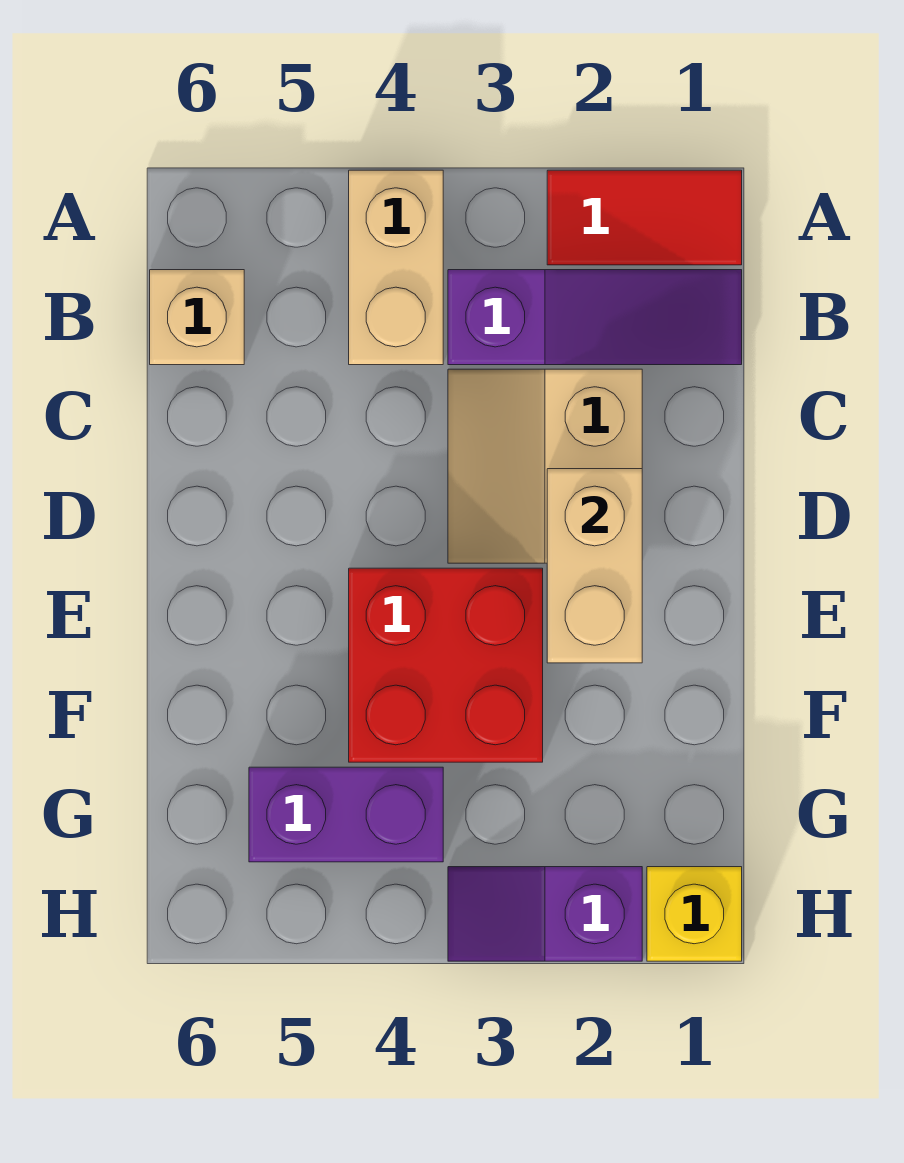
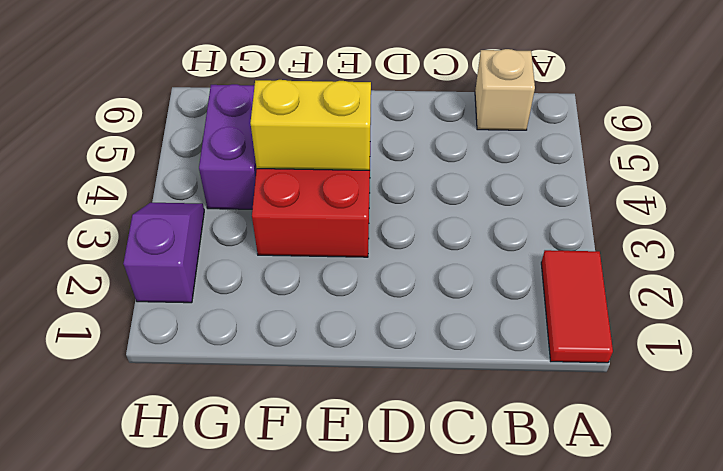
yellow brick E4:F4 level 2 -> none
none -> tan brick A4:B4 level 1
none -> purple slope B1:B3 level 1 top 3

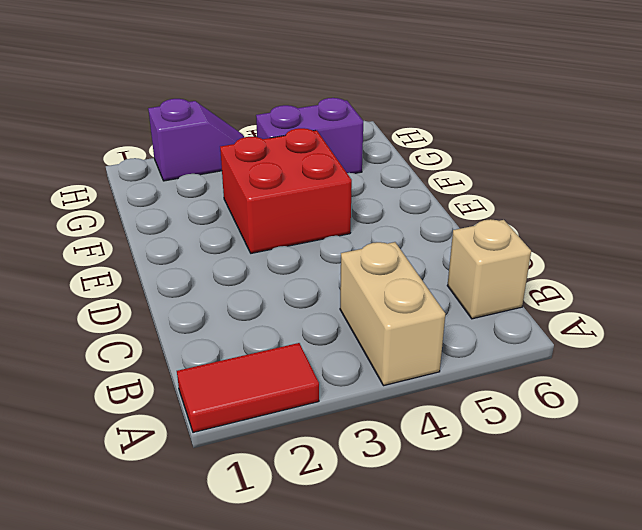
none -> purple slope B1:B3 level 1 top 3
none -> tan slope C2:D3 level 1 top 2

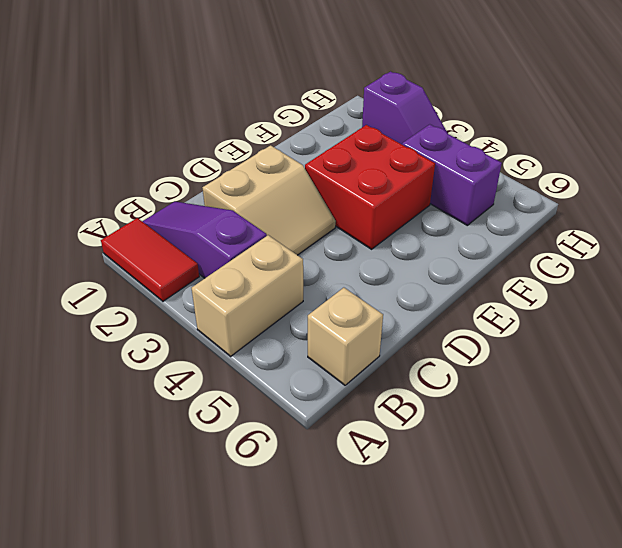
none -> yellow brick H1 level 1
none -> tan brick D2:E2 level 2

